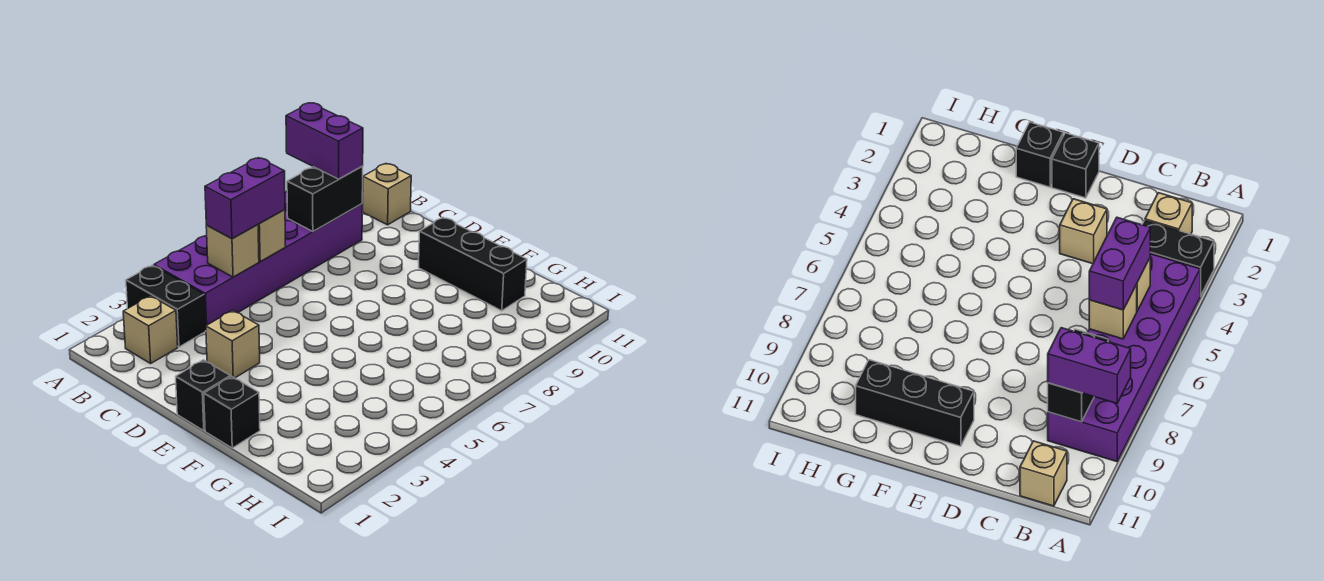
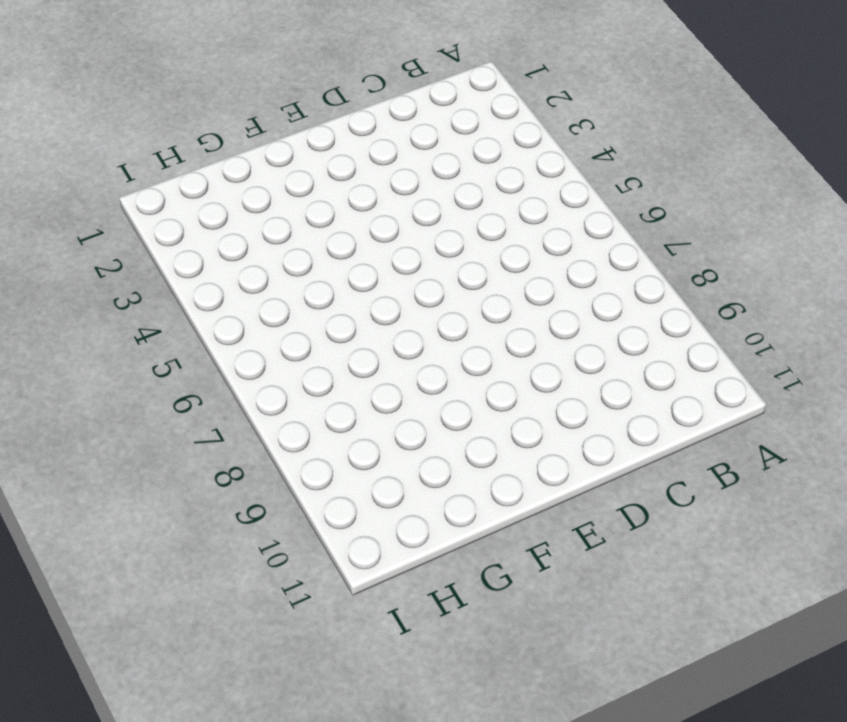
none -> black brick A3:B3 level 1
none -> purple brick A4:B9 level 1
none -> tan brick B2 level 1

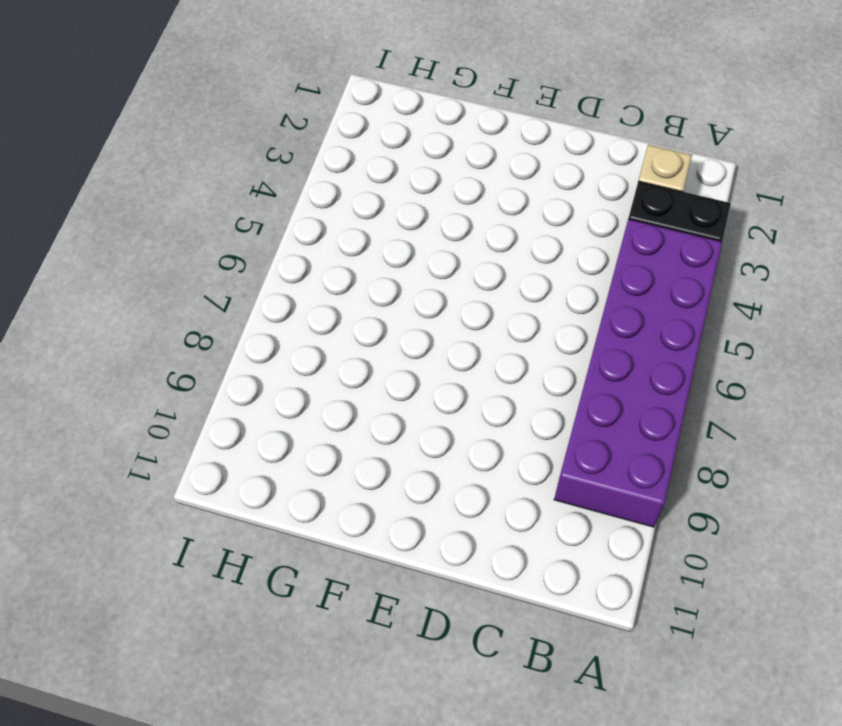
none -> tan brick B11 level 1
none -> tan brick D3 level 1
none -> black brick E1 level 1

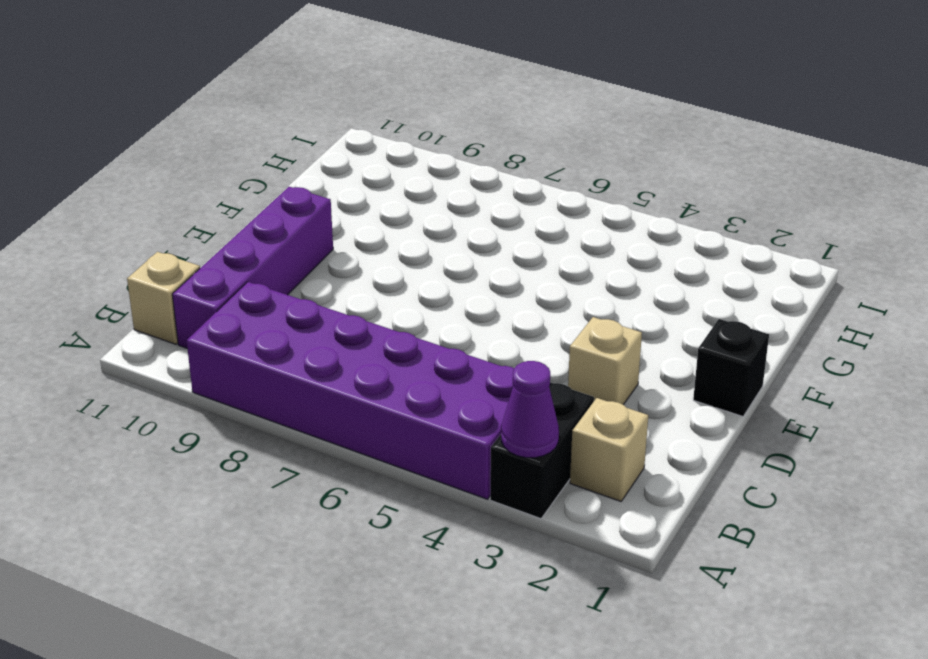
purple cone A3 level 2 -> none
purple brick B10:E10 level 1 -> black brick E10:G10 level 1
none -> black brick F1 level 1
none -> tan brick B5 level 2
none -> tan brick B6 level 2

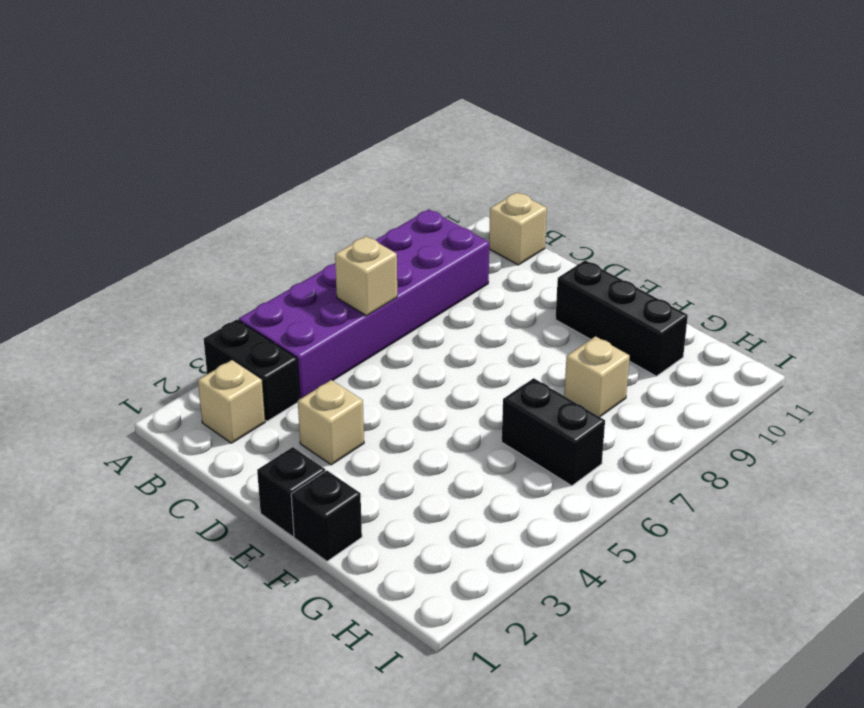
black brick G6:H6 level 1 -> black brick B8:B9 level 2
tan brick G8 level 1 -> tan brick B5 level 2
none -> purple brick A9:B9 level 3
none -> purple brick B5:B6 level 3

